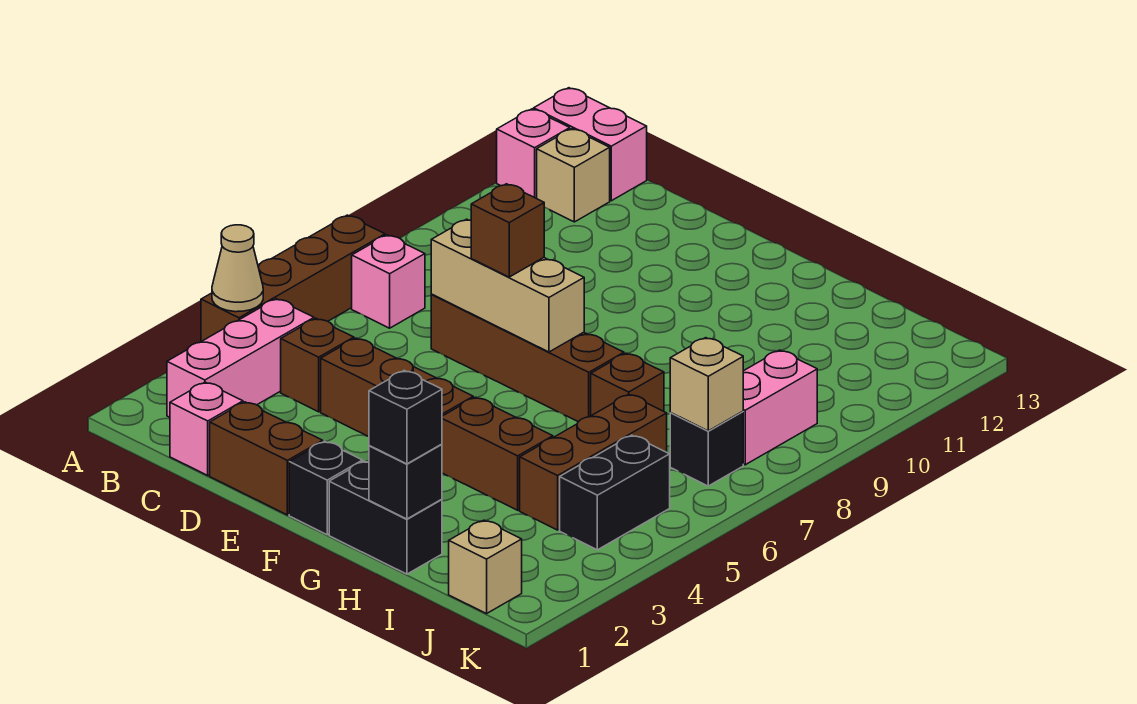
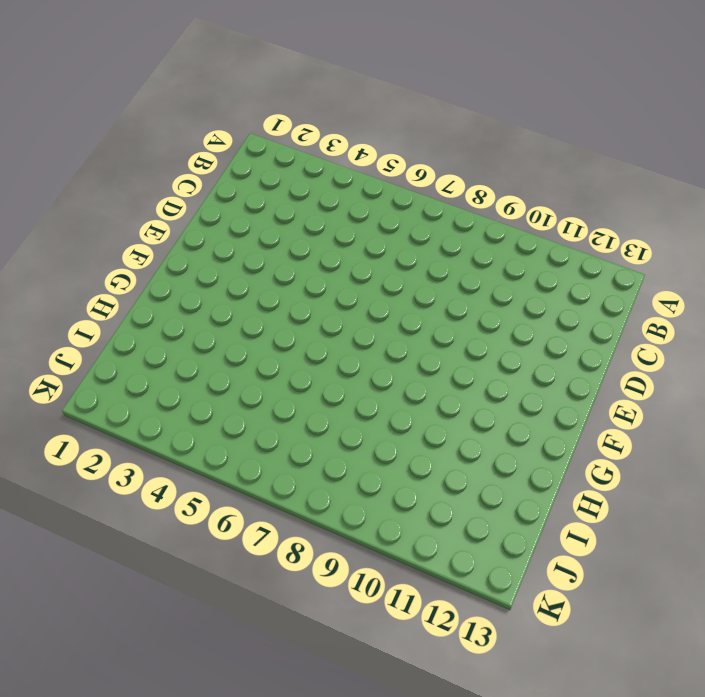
none -> brown brick A4:A7 level 1
none -> pink brick A12 level 1
none -> pink brick A13:B13 level 1

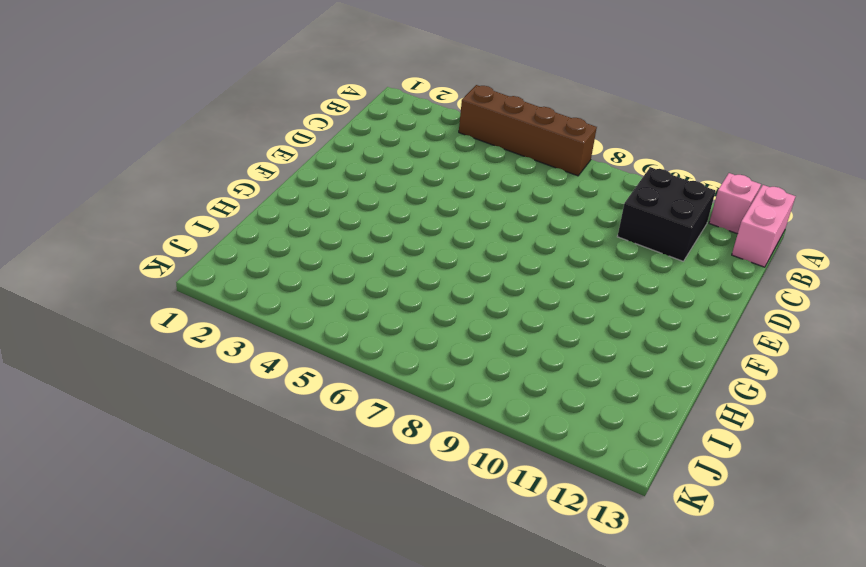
black brick B10:C11 level 1 -> none
none -> pink brick B2:B4 level 1
none -> pink brick B7 level 1
none -> tan brick B12 level 1

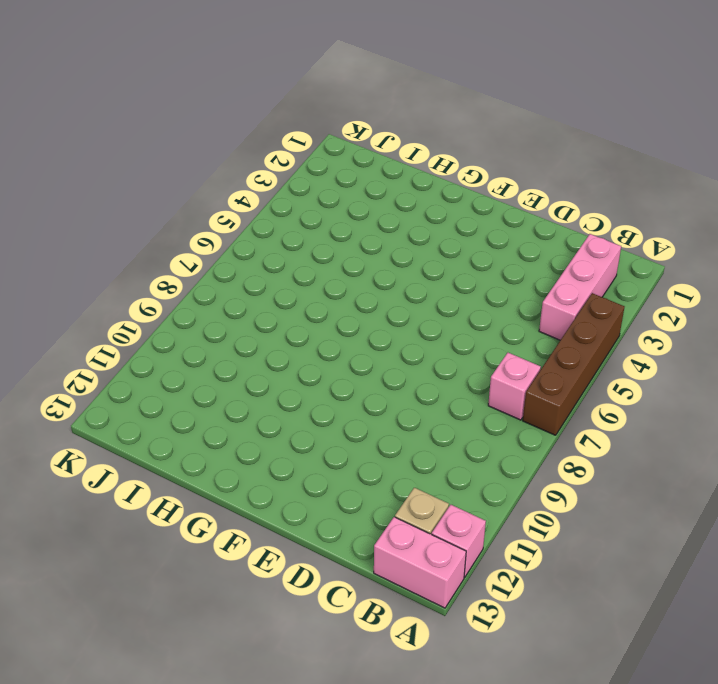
none -> pink brick C1 level 1
none -> brown brick C4 level 1
none -> brown brick D1:E1 level 1

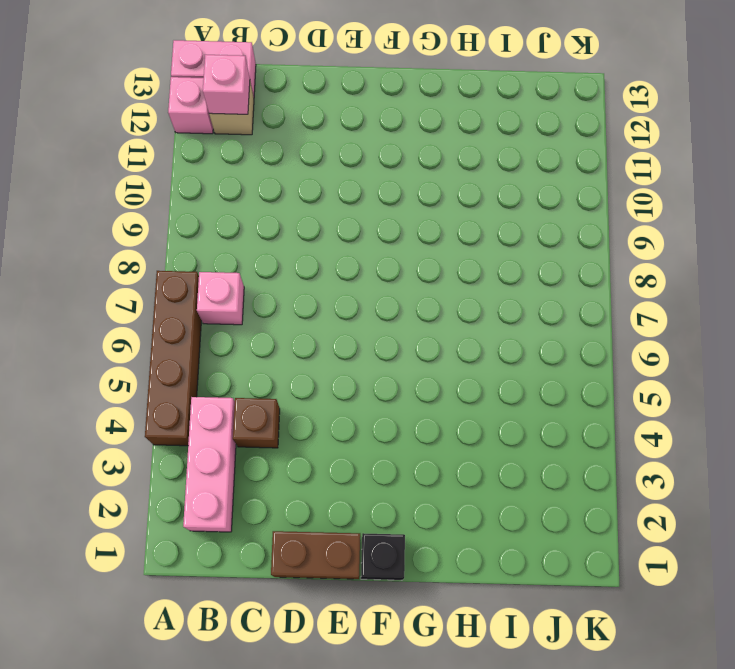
pink brick B12 level 2 -> pink brick C1 level 1
none -> brown brick D4:F4 level 1
none -> brown brick D7:G7 level 1
none -> black brick G1:H1 level 1

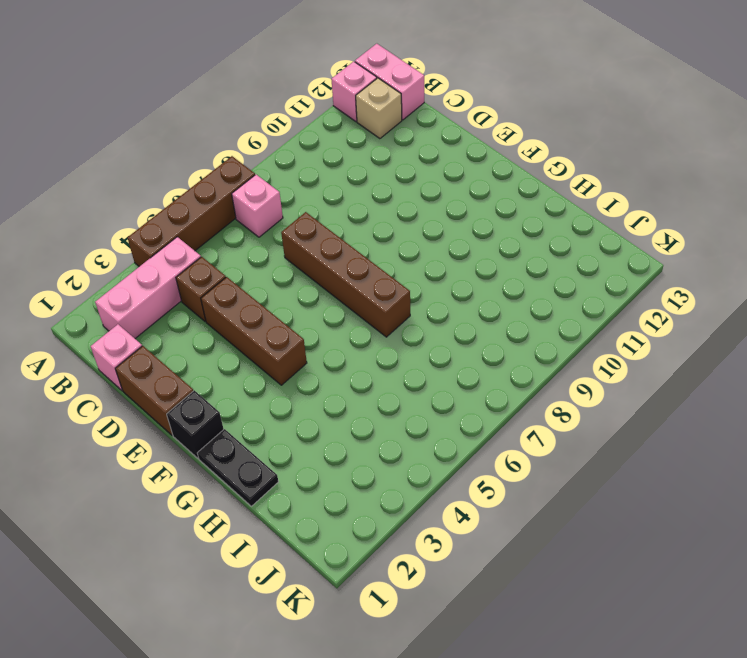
black plate G1:H1 level 1 -> black brick G1:H1 level 1
none -> brown brick G4:H4 level 1
none -> brown brick H7 level 1
none -> brown brick I4:I6 level 1

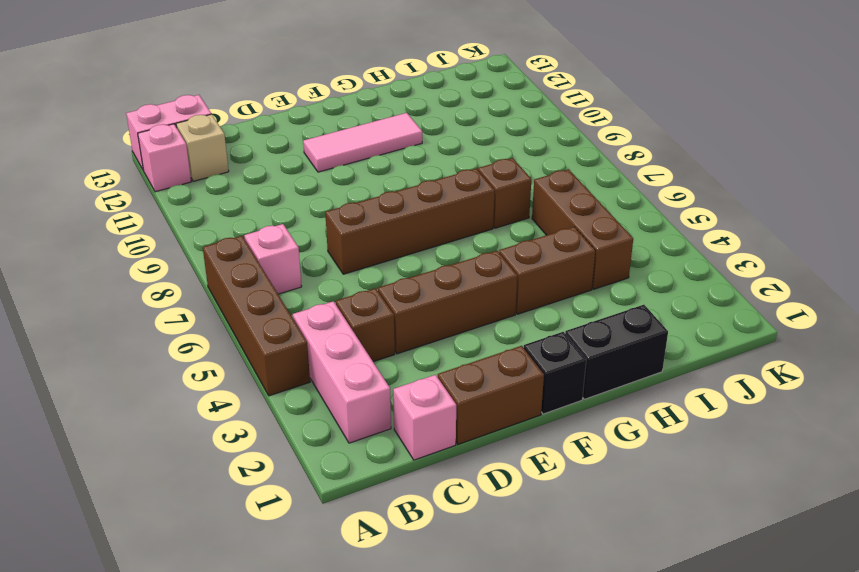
pink tile E11:G11 level 1 -> none
none -> tan brick J1 level 1
none -> black brick J4:J5 level 1
none -> black brick J7 level 1

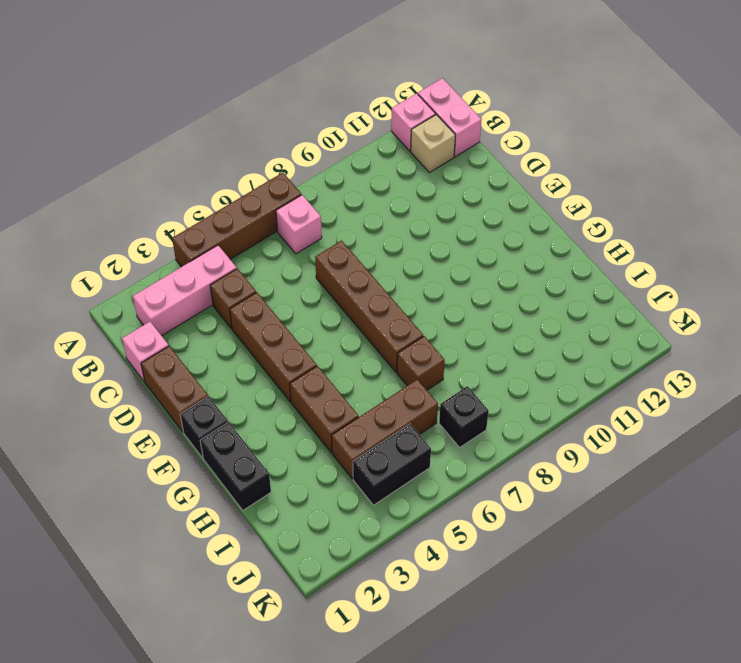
none -> tan brick J1 level 1
none -> pink brick J8:J9 level 1
none -> tan cone A4 level 2

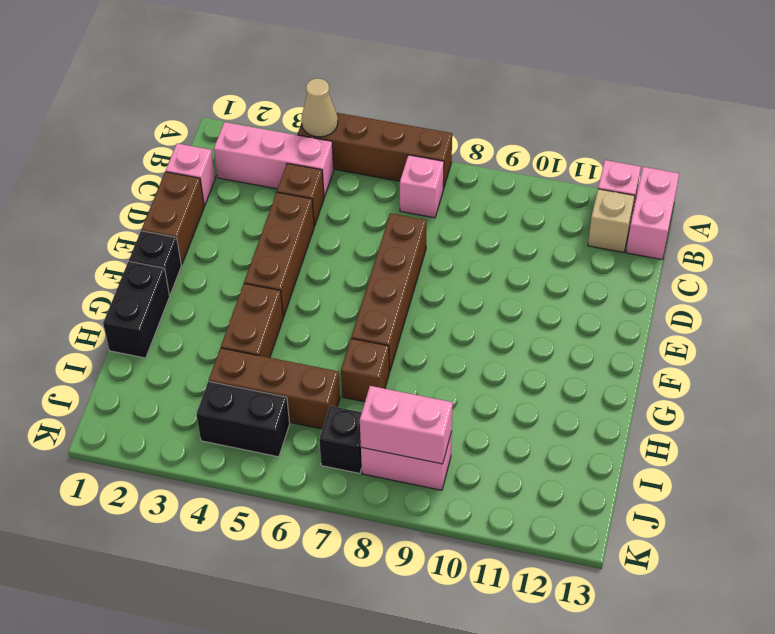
pink brick J8:J9 level 2 -> none
none -> tan brick J1 level 1
none -> tan brick D7:F7 level 2
none -> black brick H1 level 2

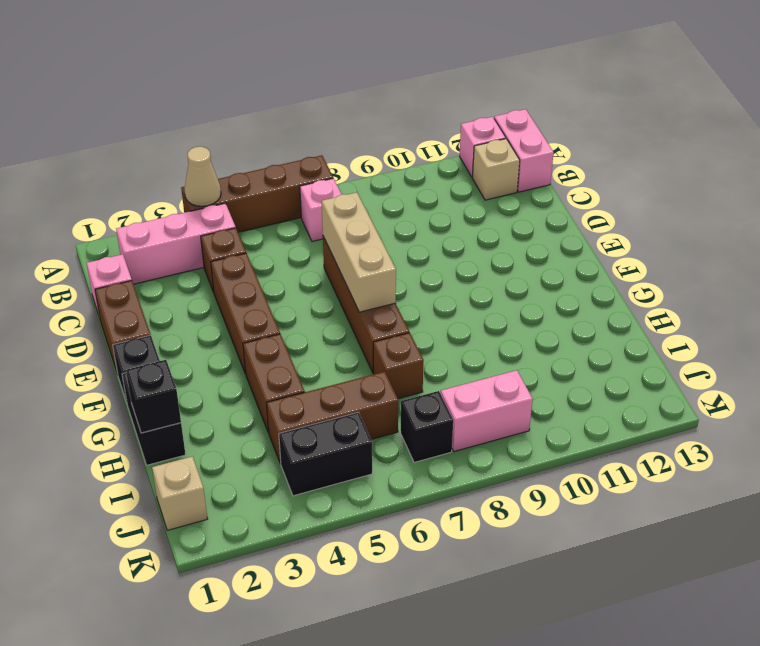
none -> tan brick J7 level 2
none -> brown brick E7 level 3
none -> black brick H1 level 3

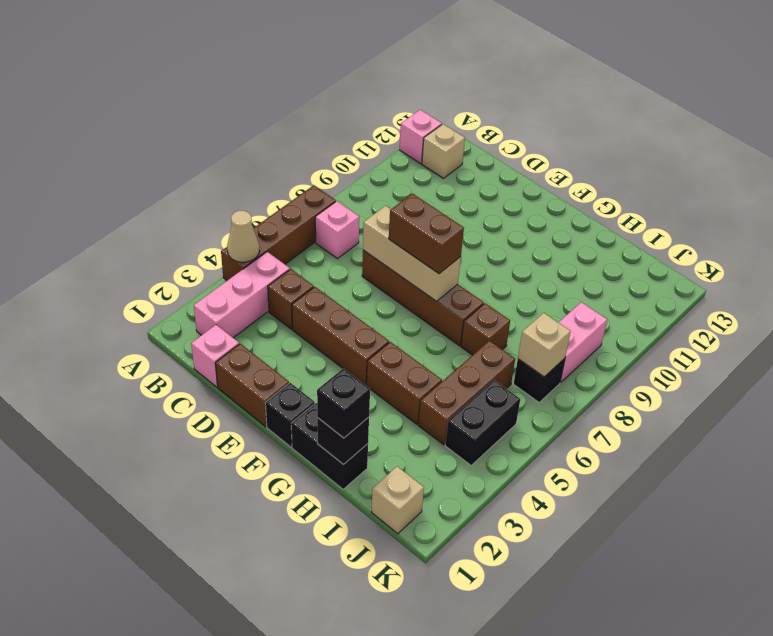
brown brick E7:F7 level 3 -> brown brick E7 level 3
none -> pink brick A13:B13 level 1

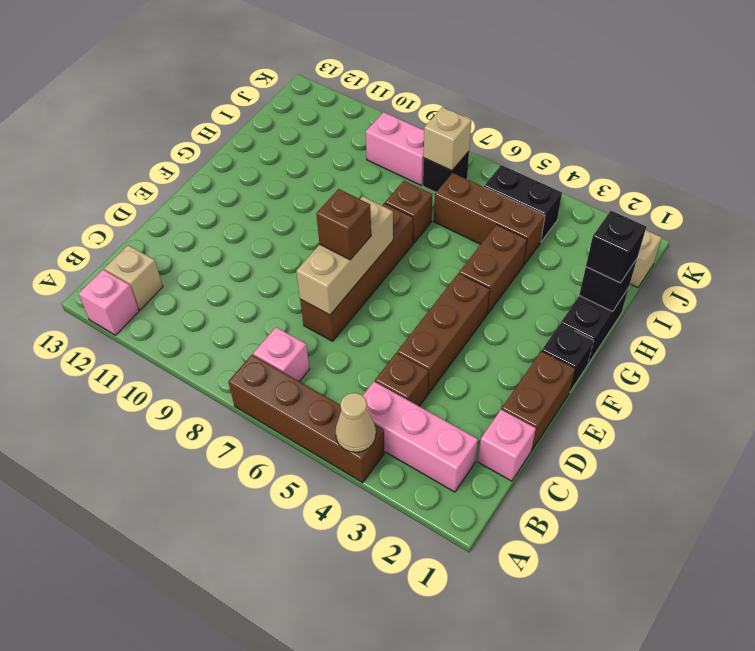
none -> pink brick A13:B13 level 1

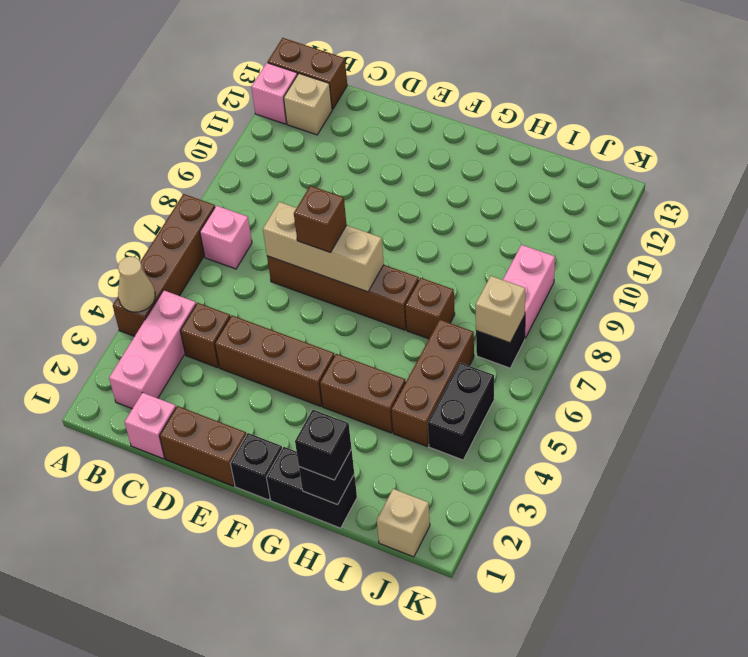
brown brick A13:B13 level 1 -> pink brick A13:B13 level 1

